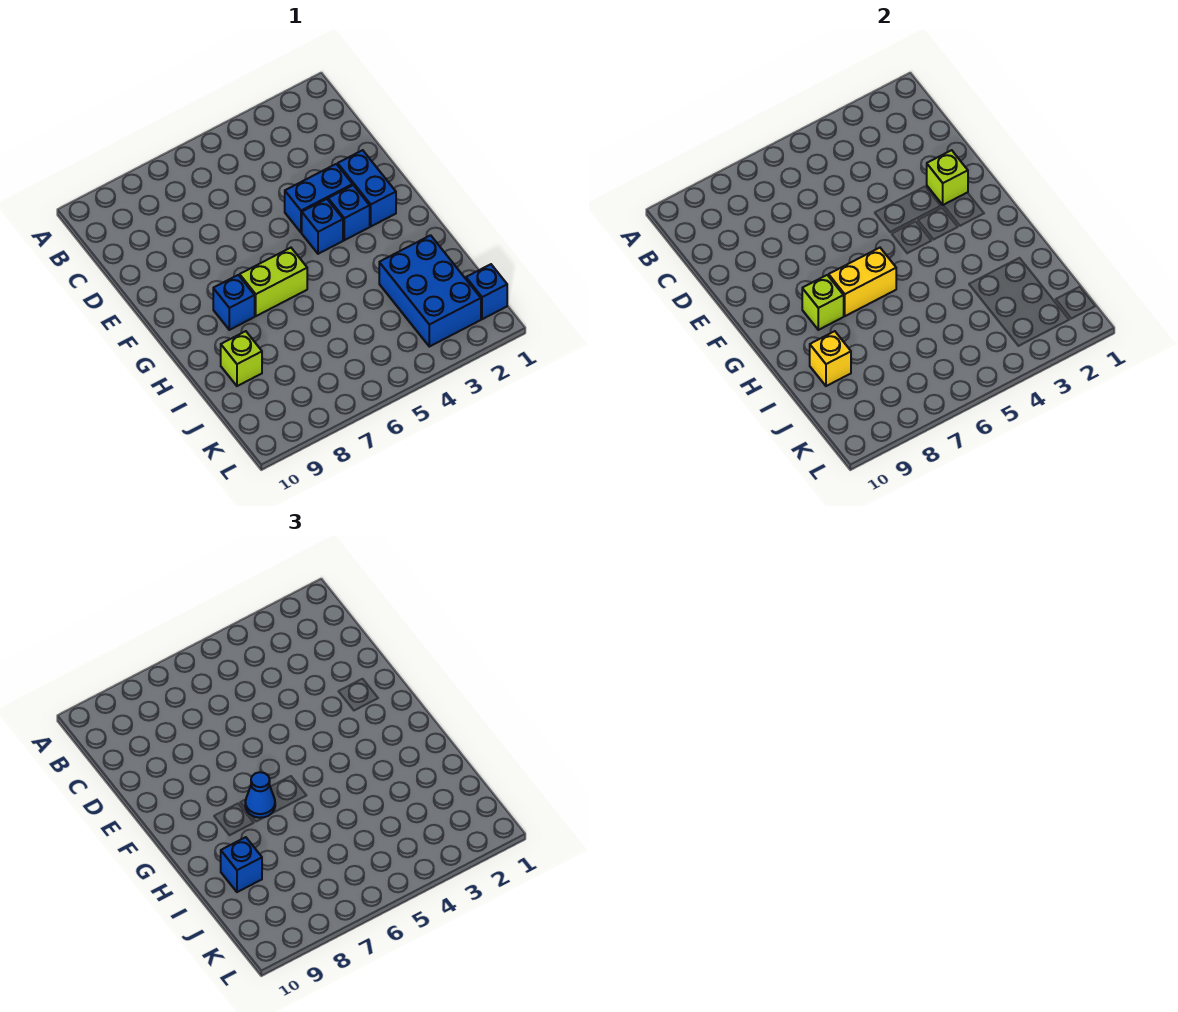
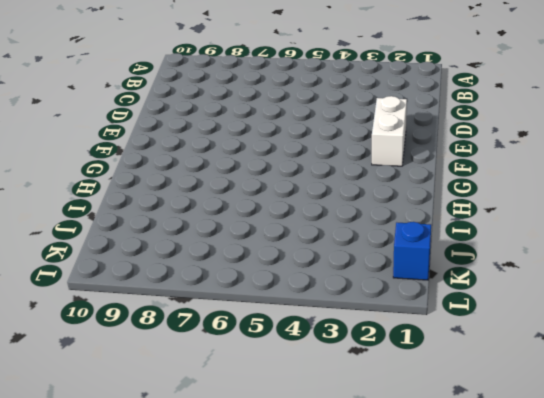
white brick E2:F2 level 1 -> blue brick E2:F2 level 1
none -> blue brick E3:E4 level 1
none -> blue brick F3 level 1
none -> blue brick F4 level 1

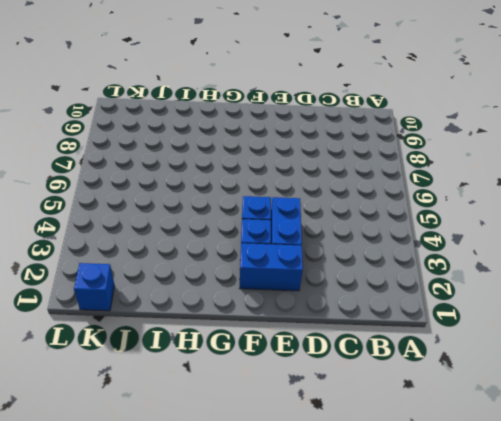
none -> lime brick G6:G7 level 1
none -> blue brick G8 level 1
none -> blue brick I2:K3 level 1

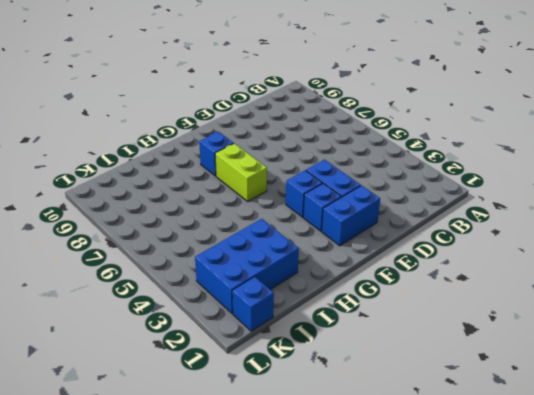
none -> lime brick I9 level 1
none -> lime brick E2 level 2
none -> yellow brick G6:G7 level 2

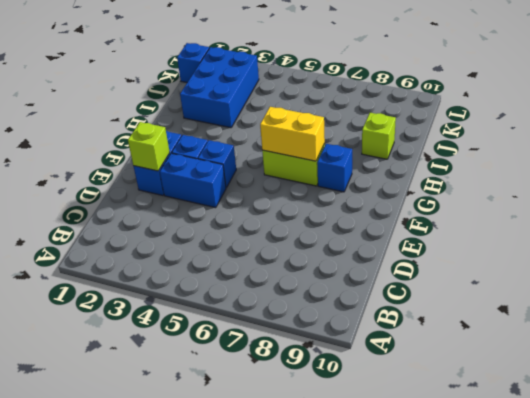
none -> lime brick G8 level 2
none -> yellow brick I9 level 2
none -> blue cone G7 level 3

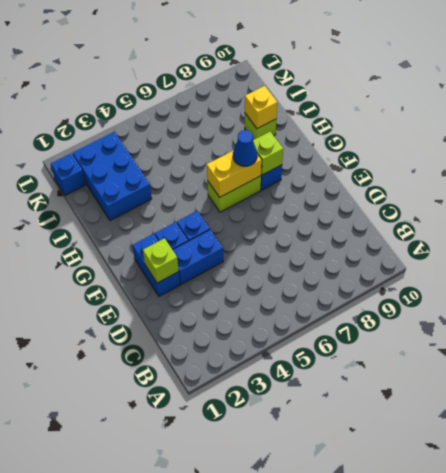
none -> blue brick I9 level 3

